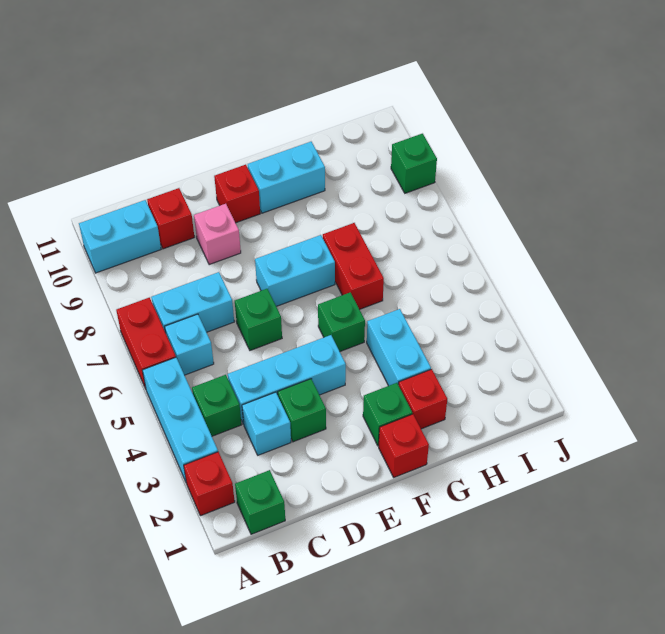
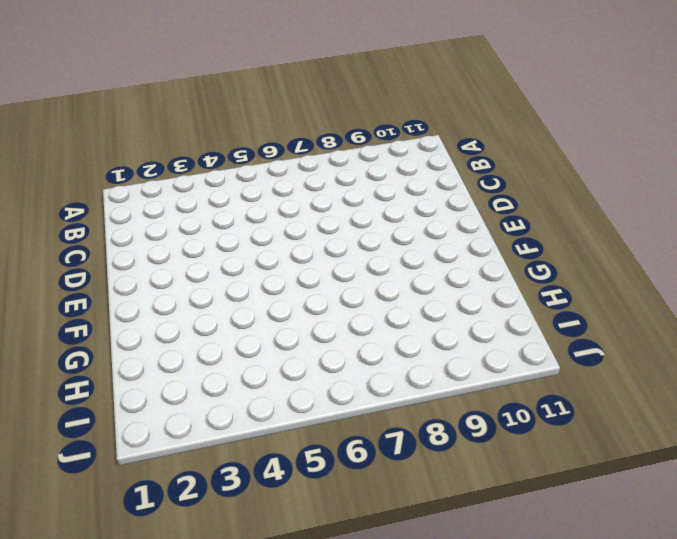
none -> red brick A2 level 1
none -> cyan brick A3:A5 level 1
none -> red brick A6:A7 level 1

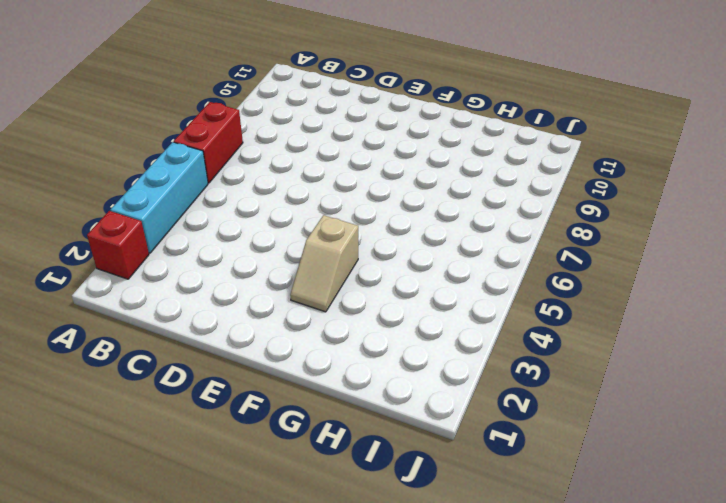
tan slope F3:F4 level 1 top 4 -> none
none -> cyan brick A10:B10 level 1
none -> green brick B1 level 1
none -> green brick B4 level 1

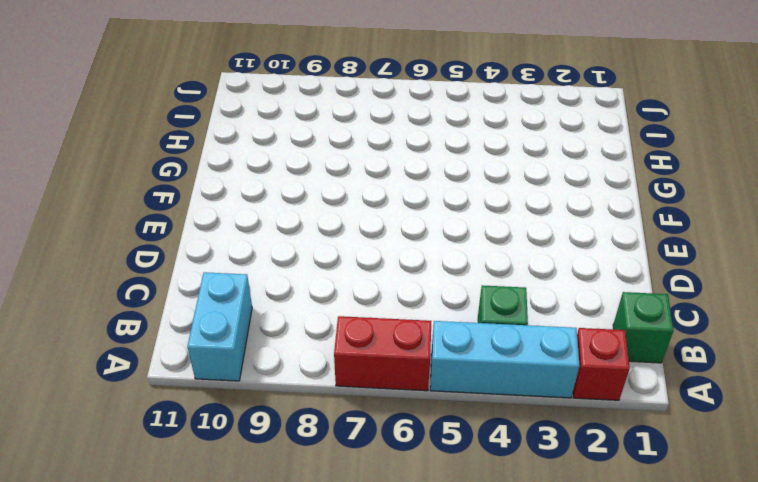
none -> cyan brick B6 level 1
none -> cyan brick B7:C7 level 1
none -> cyan brick C3 level 1

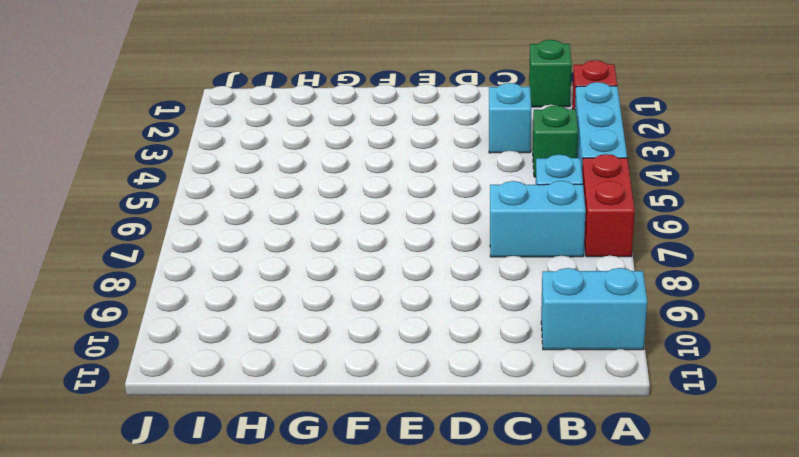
none -> cyan brick C4:E4 level 1
none -> red brick C10 level 1
none -> green brick D3 level 1

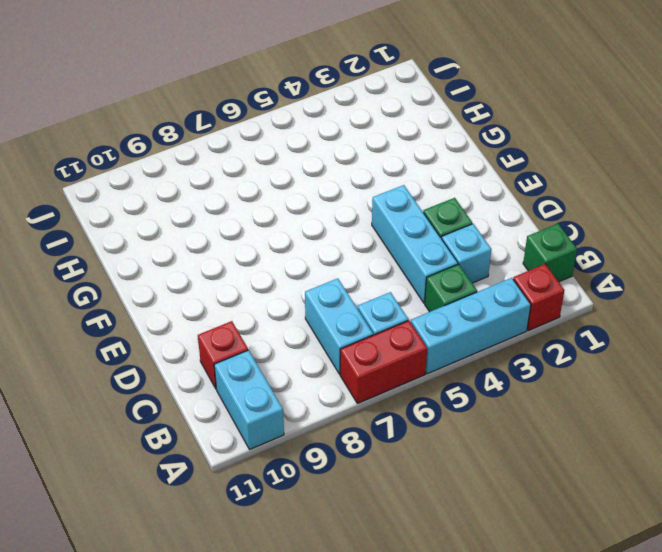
none -> green brick D6 level 1
none -> pink brick D9 level 1
none -> cyan brick E7:F7 level 1

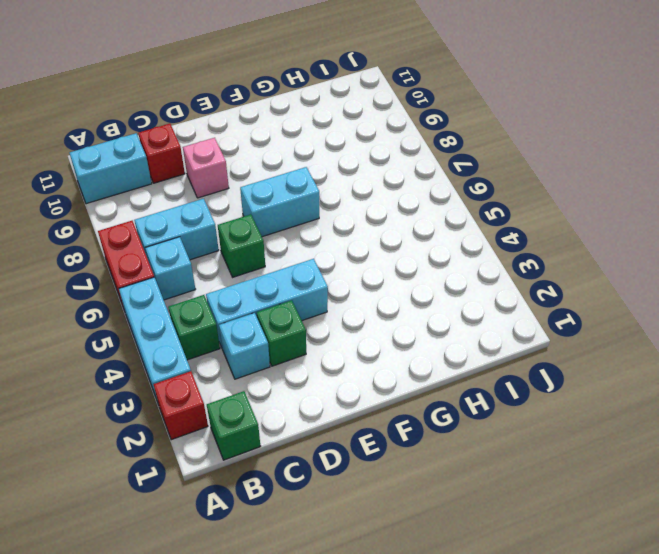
none -> red brick E10 level 1
none -> red brick F1 level 1
none -> green brick F2 level 1

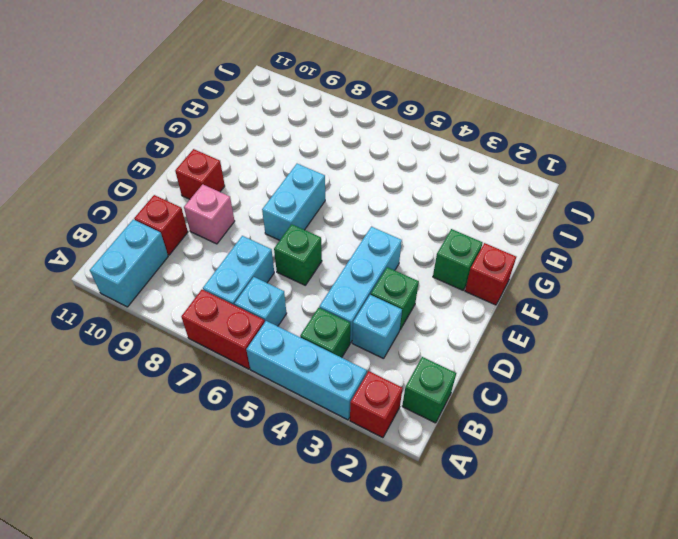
none -> green brick F5 level 1
none -> cyan brick F10:G10 level 1
none -> red brick G2 level 1

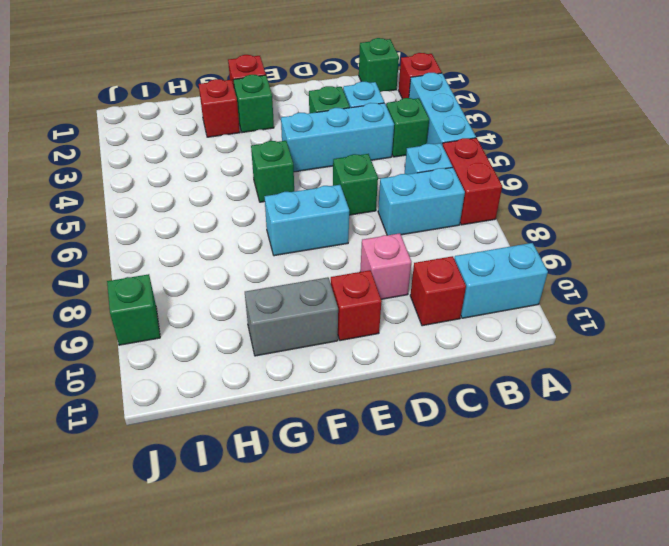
grey brick F10:G10 level 1 -> cyan brick F10:G10 level 1
none -> cyan brick G3:G4 level 1
none -> red brick G6:G7 level 1

